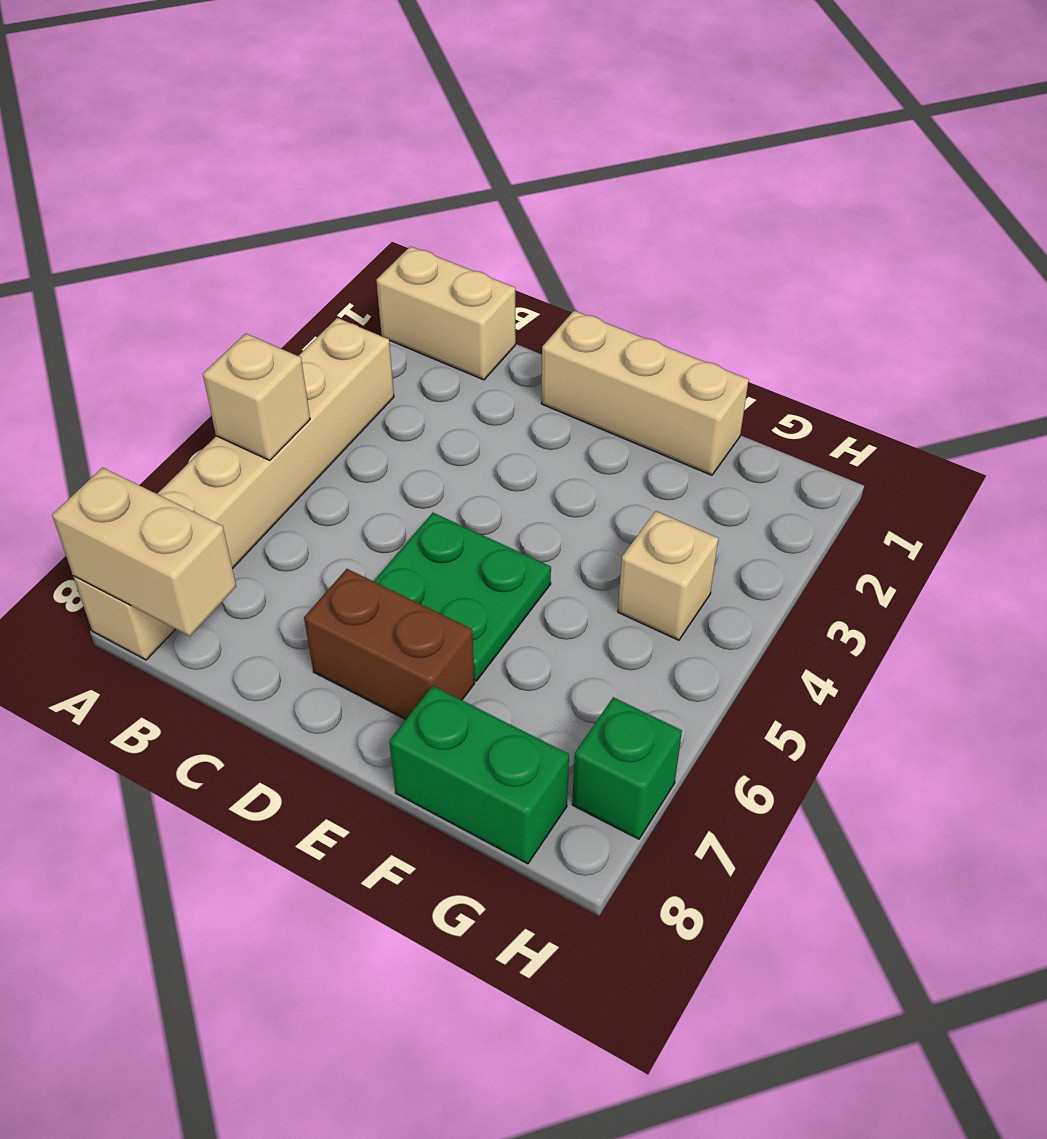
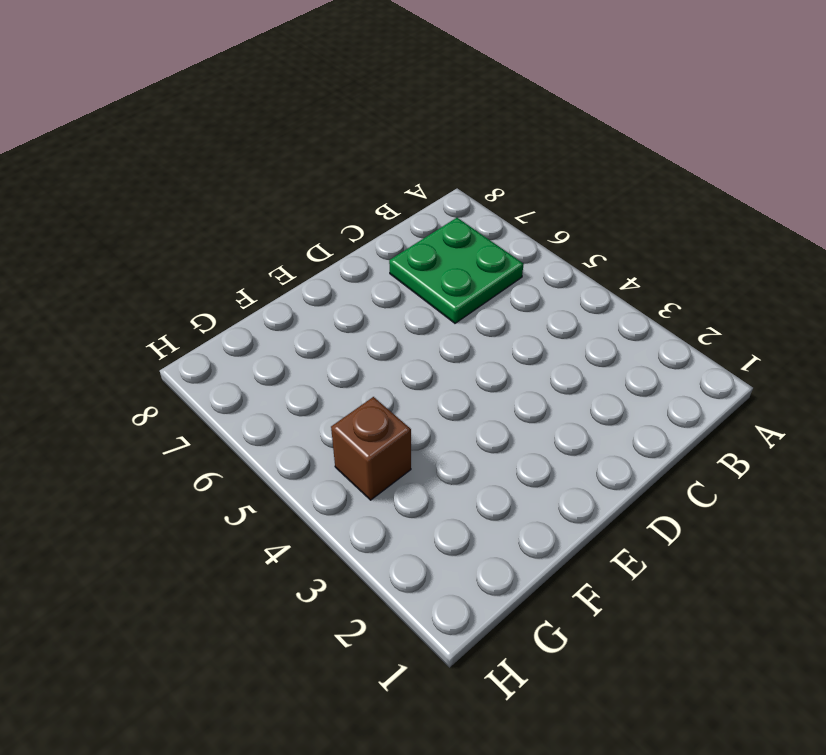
green plate B6:C7 level 1 -> green plate D5:E6 level 1
brown brick G4 level 1 -> tan brick G4 level 1
none -> tan brick A1:B1 level 1
none -> tan brick A3:A8 level 1

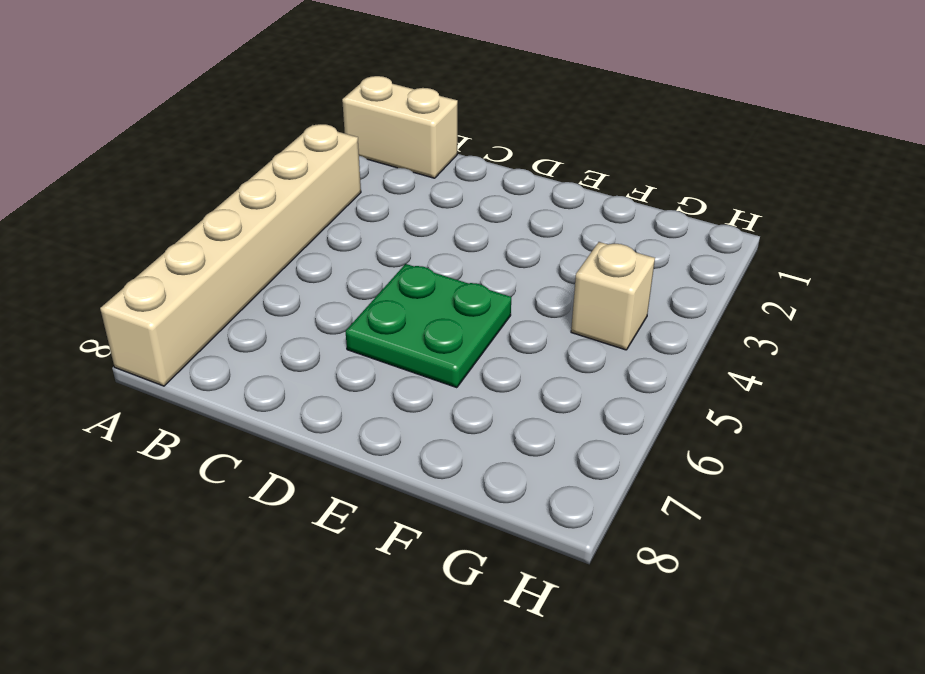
none -> tan brick D1:F1 level 1
none -> brown brick D7:E7 level 1

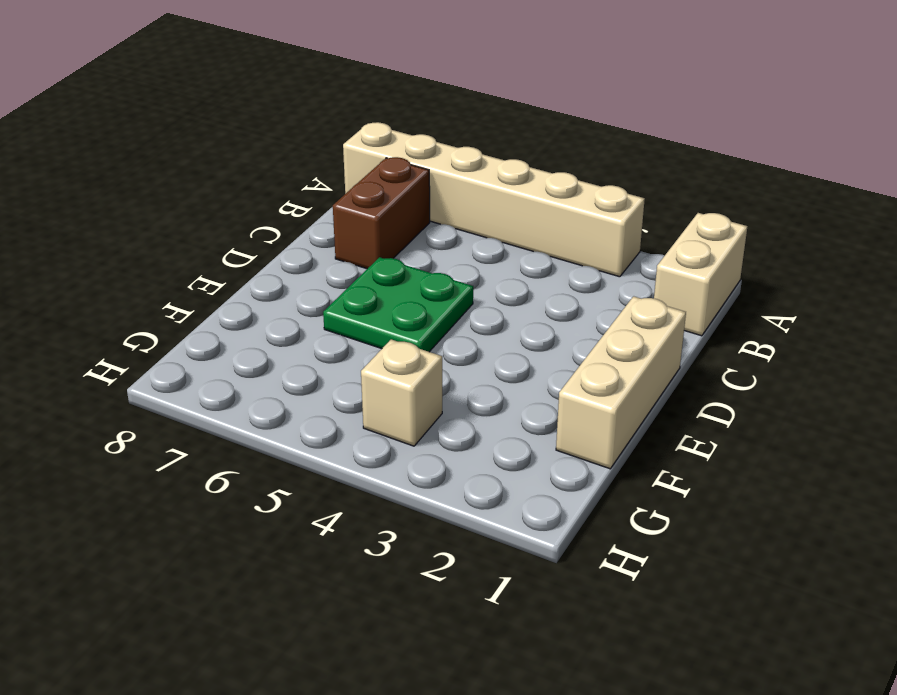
brown brick B7:C7 level 1 -> brown brick D7:E7 level 1
none -> green brick F8:G8 level 1
none -> green brick H7 level 1

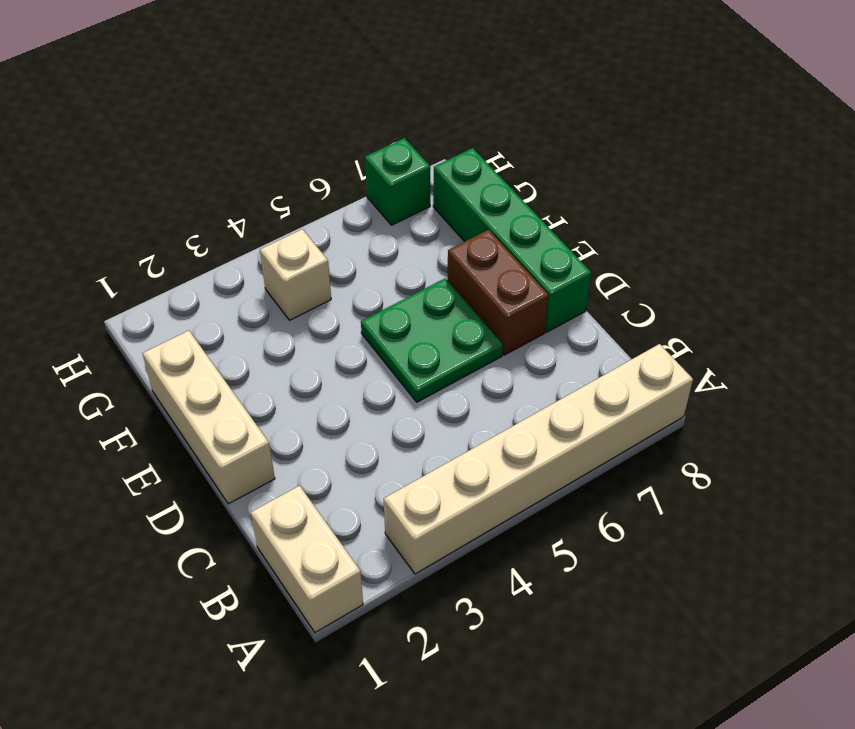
green brick D8:G8 level 1 -> green brick F8:G8 level 1
none -> tan brick A5 level 2
none -> tan brick A8:B8 level 2

